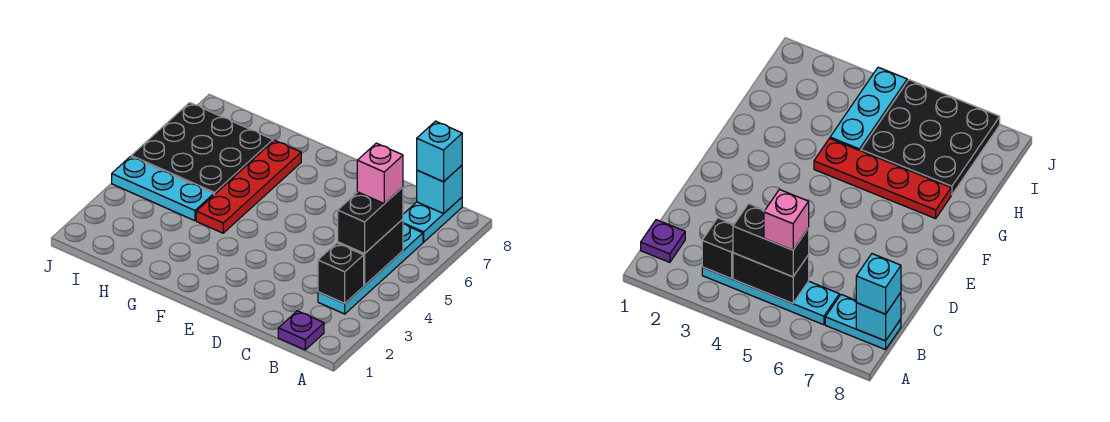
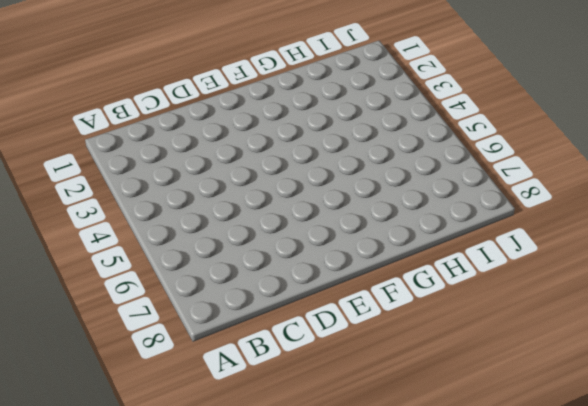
none -> purple plate B1 level 1
none -> cyan plate B3:B6 level 1
none -> cyan plate B7:B8 level 1

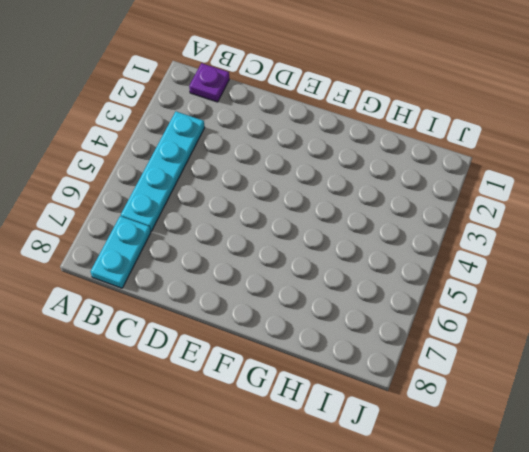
none -> red plate G4:G7 level 1
none -> cyan plate H4:J4 level 1
none -> black plate H5:J7 level 1

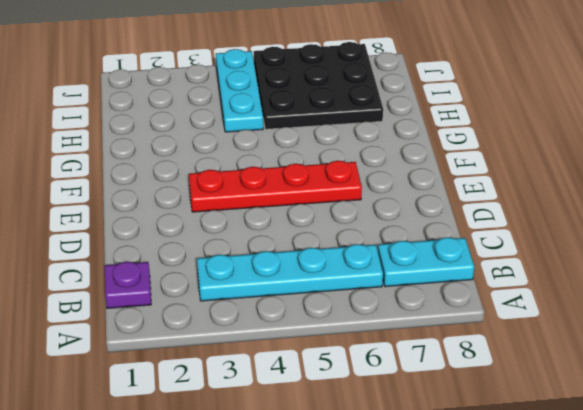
red plate E3:E6 level 1 -> red plate G4:G7 level 1
none -> black brick B3 level 2
none -> black brick B4:B5 level 2
none -> cyan brick B8 level 2

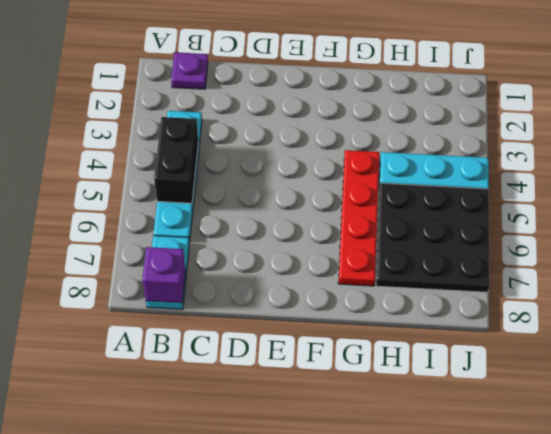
purple brick B8 level 2 -> cyan brick B8 level 2
none -> black brick B3 level 2
none -> black brick B4:B5 level 3
none -> cyan brick B8 level 3

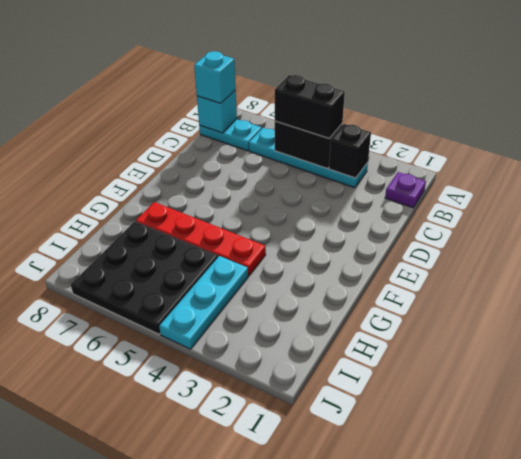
none -> pink brick B5 level 4

